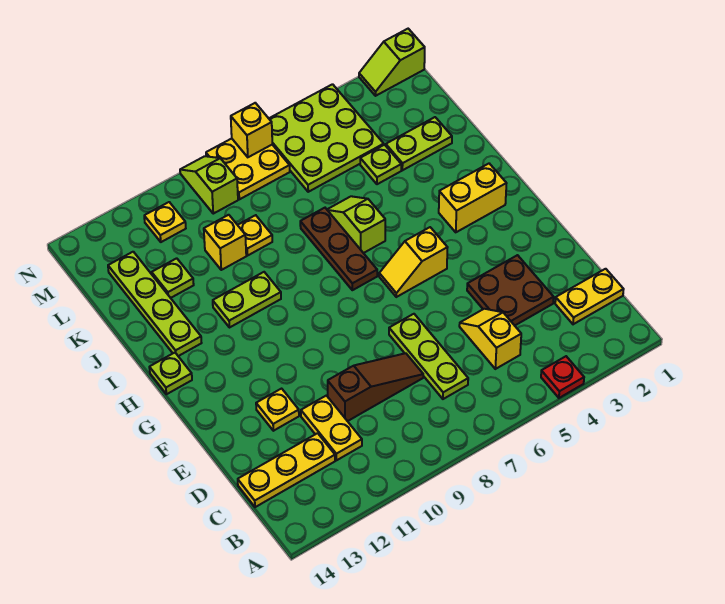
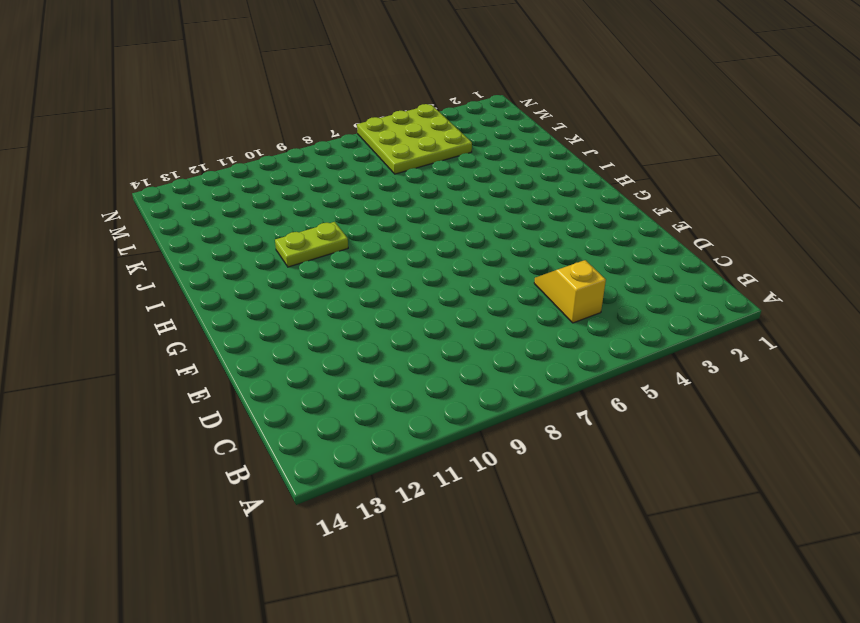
none -> red plate A4 level 1
none -> yellow plate C1:C2 level 1
none -> lime plate C7:E7 level 1

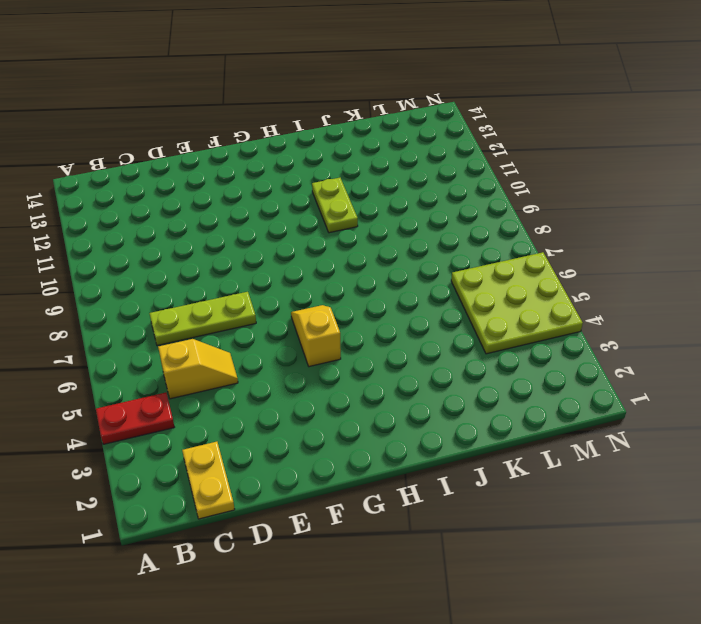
red plate A4:B4 level 1 -> red plate A4 level 1
none -> yellow plate C11:D11 level 1
none -> yellow plate C12:C14 level 1
none -> brown plate D3:E4 level 1

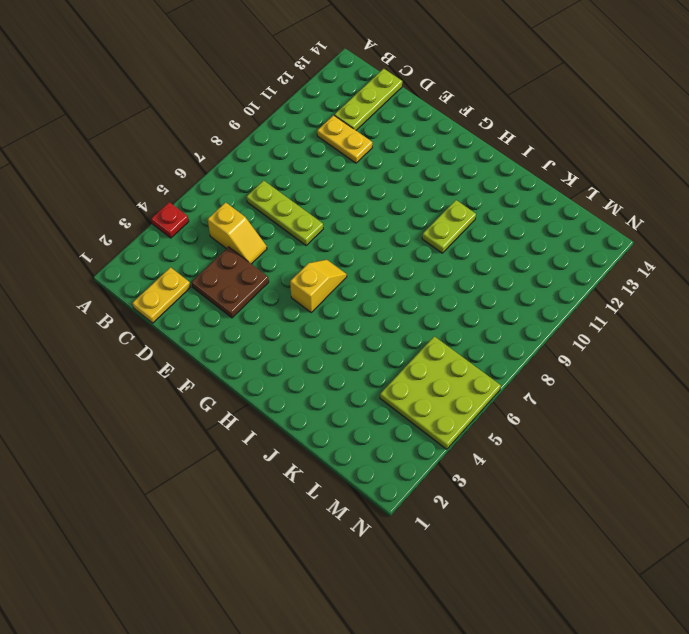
lime plate C12:C14 level 1 -> yellow plate C12:C14 level 1
none -> brown slope D8:D10 level 1 top 10
none -> yellow plate E12 level 1
none -> yellow brick H2:H3 level 1

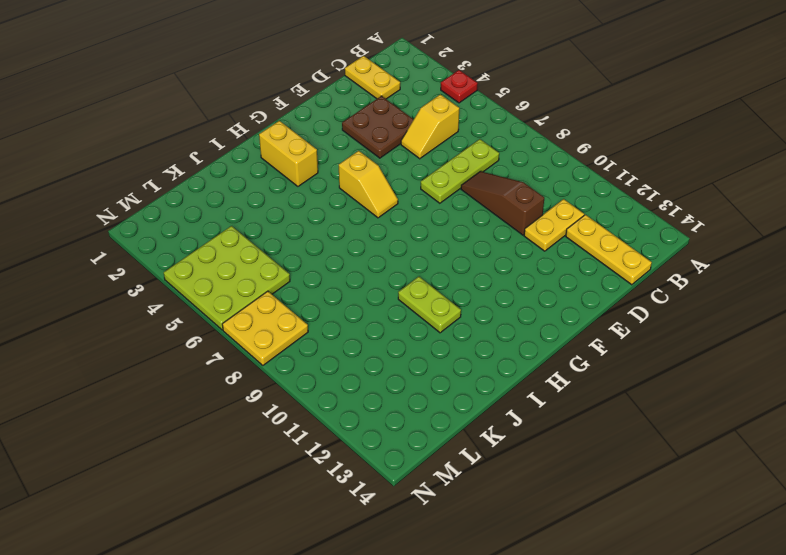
none -> yellow plate E12 level 1
none -> brown plate H7:J7 level 1
none -> lime plate H14 level 1

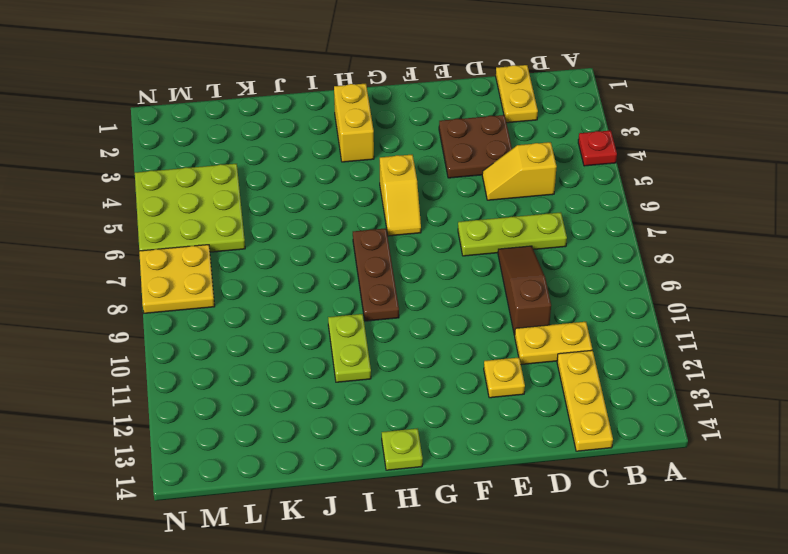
brown plate H7:H9 level 1 -> brown plate H7:J7 level 1
none -> lime slope I6:J6 level 1 top I
none -> lime plate I13:L13 level 1
none -> lime plate K2:K3 level 1

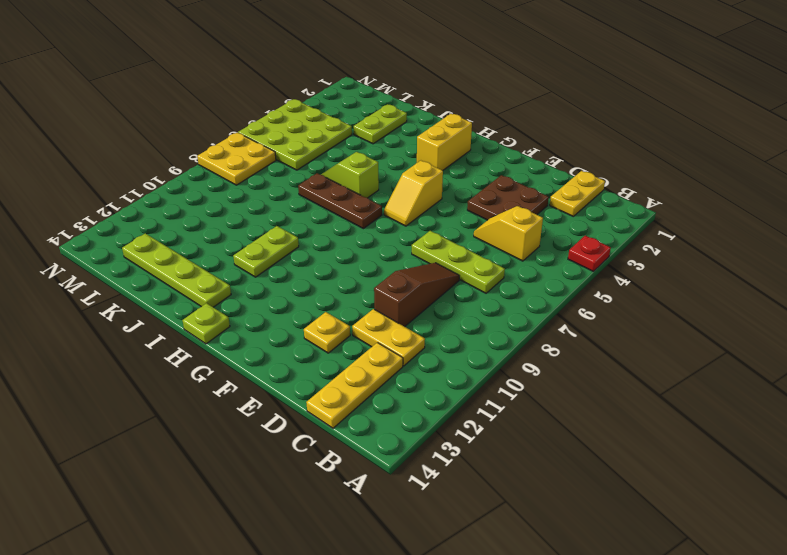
none -> lime plate K4 level 1
none -> yellow plate K9 level 1
none -> yellow brick K10 level 1

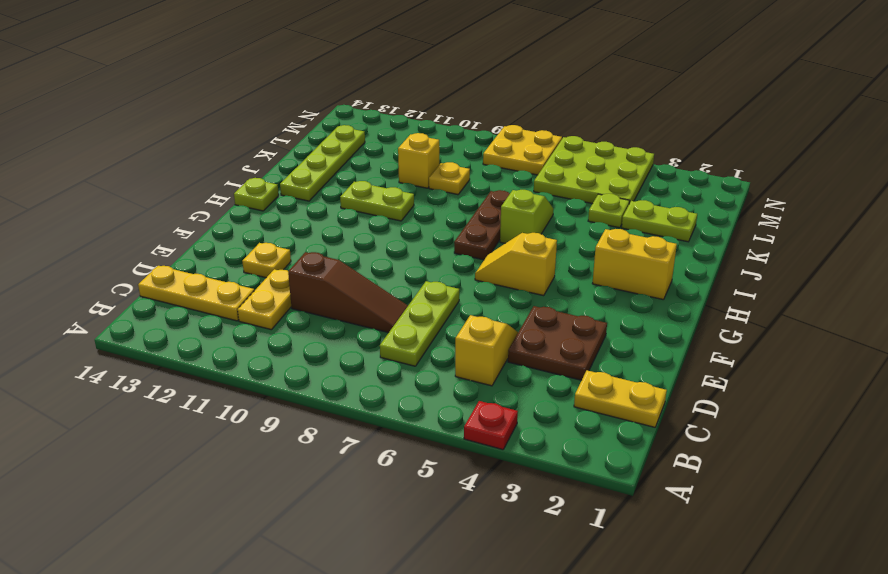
none -> lime plate K12 level 1
none -> lime slope M9:N9 level 1 top M
none -> yellow plate M11 level 1

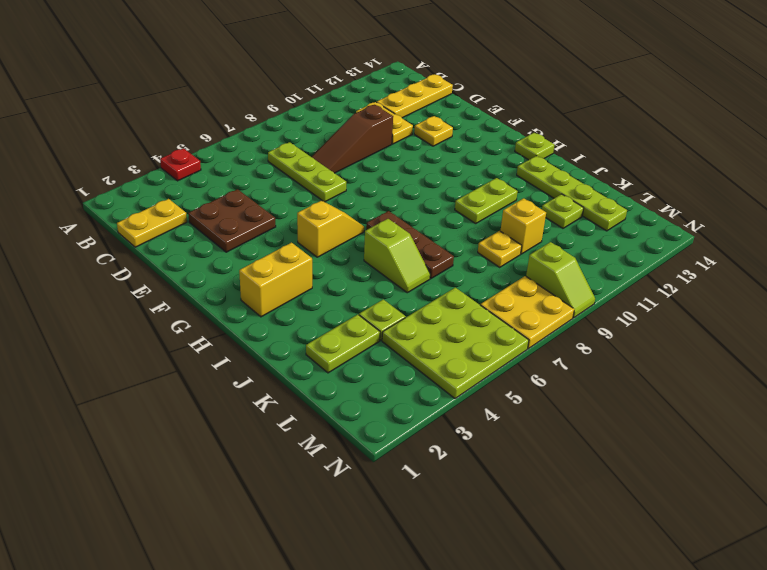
none -> yellow slope C5:D5 level 1 top C
none -> yellow plate M11 level 1
none -> lime slope N1:N2 level 1 top 1

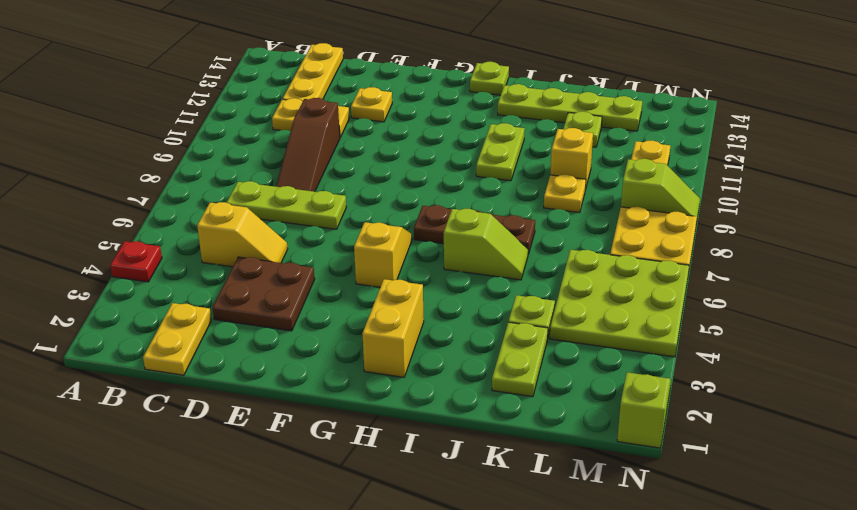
none -> yellow brick N7 level 2

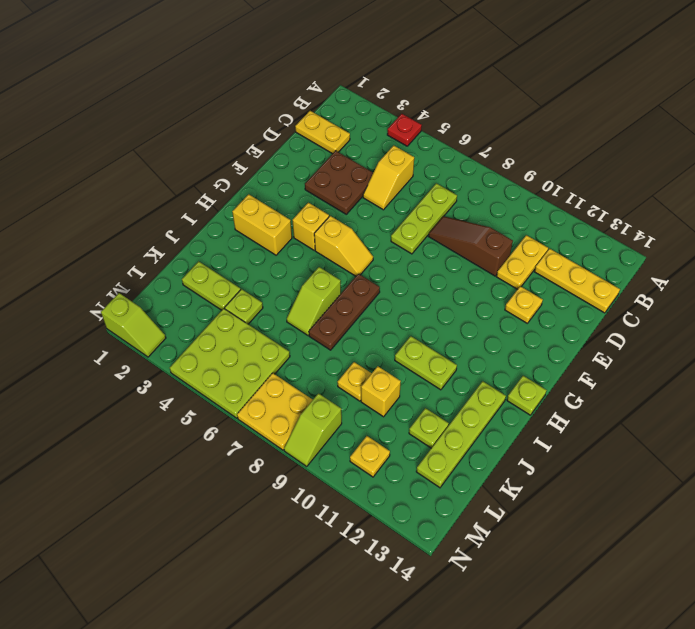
yellow brick G4 level 1 -> yellow brick N7 level 2

